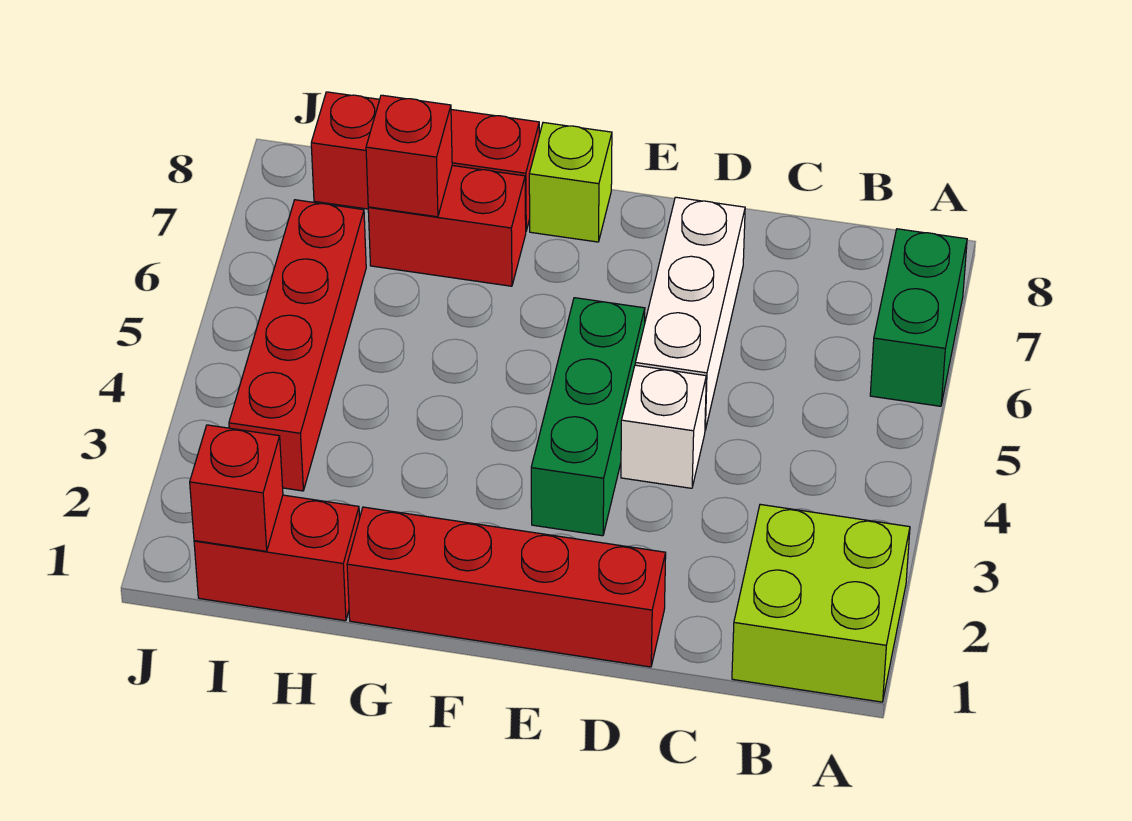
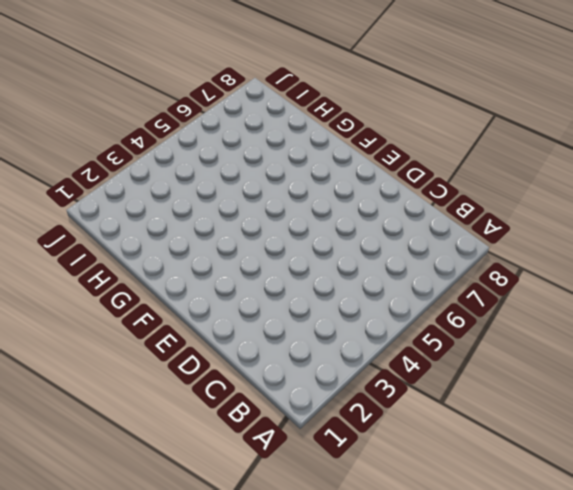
none -> lime brick A1:B2 level 1
none -> green brick A6:A7 level 1
none -> red brick D1:G1 level 1

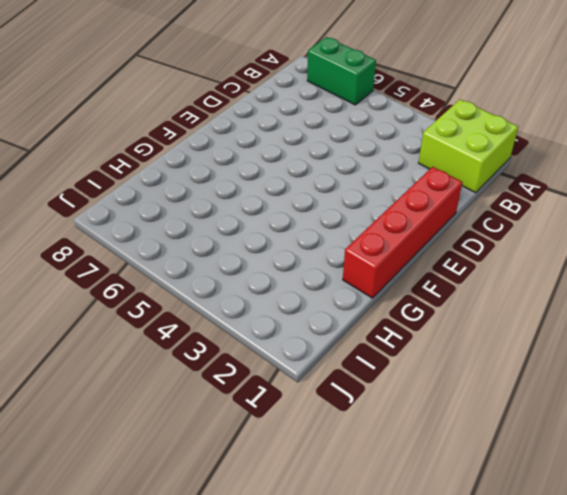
none -> white brick D4 level 1
none -> white brick D5:D7 level 1
none -> green brick E3:E5 level 1

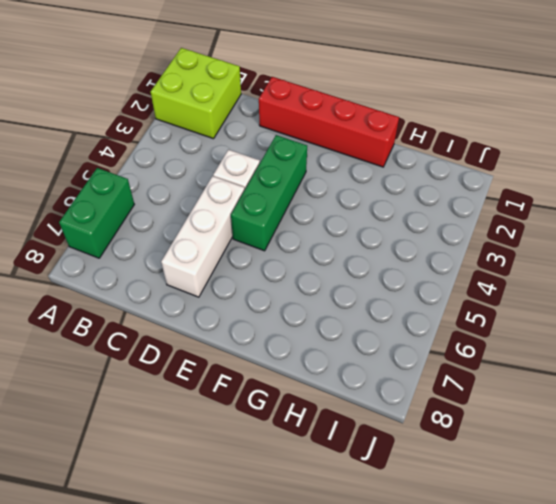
none -> lime brick F8 level 1
none -> red brick G7:H7 level 1
none -> red brick G8:I8 level 1

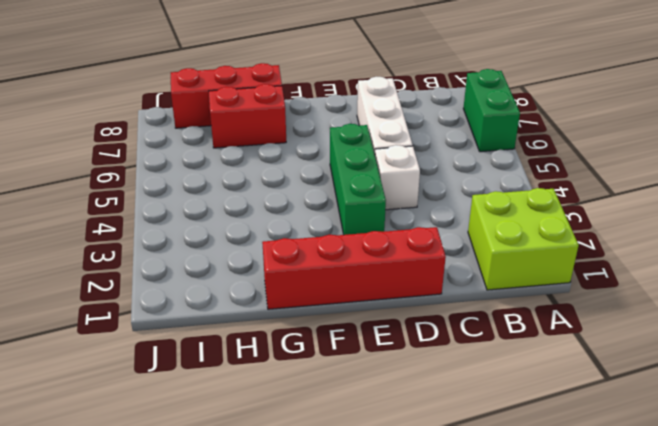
none -> lime brick F8 level 1
none -> red brick H1:I1 level 1
none -> red brick I3:I6 level 1

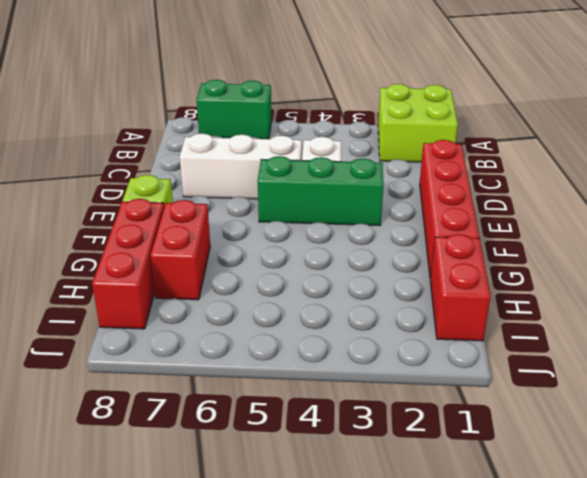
none -> red brick I3:I6 level 1
none -> red brick H7 level 2
none -> red brick I1 level 2

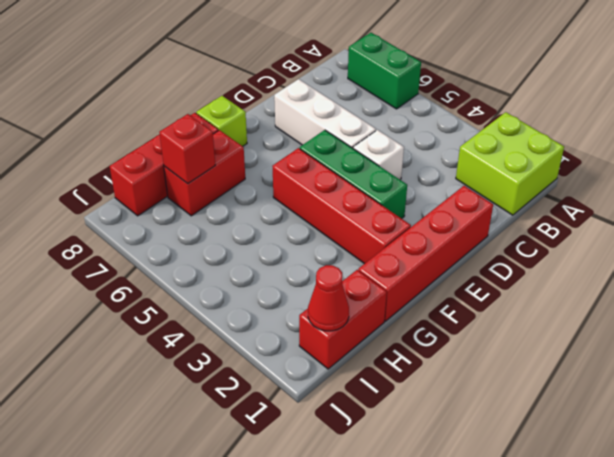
red brick F2:F5 level 1 -> red brick I3:I6 level 1
red cone I1 level 2 -> red brick I1 level 2

